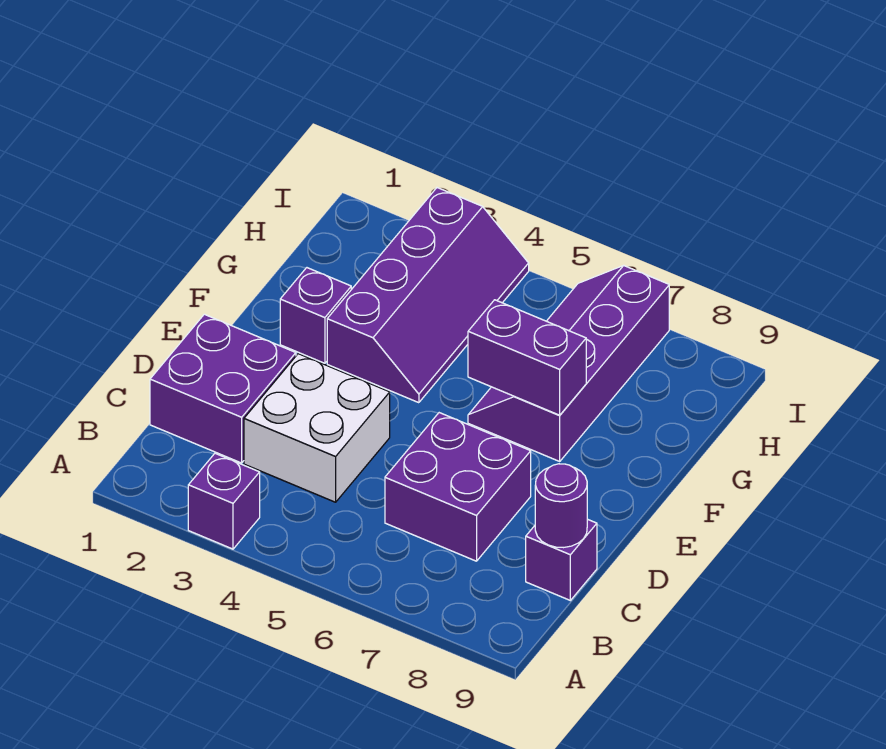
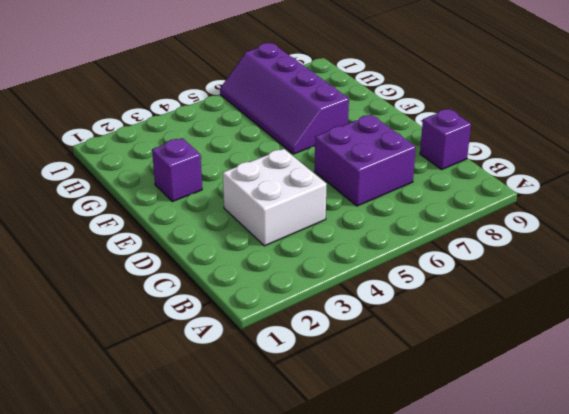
none -> purple brick A3 level 1
none -> purple brick C1:D2 level 1

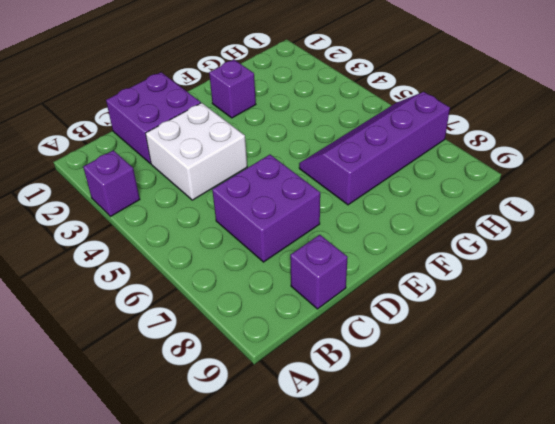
none -> purple slope F3:I4 level 1 top 3
none -> purple round brick C9 level 2

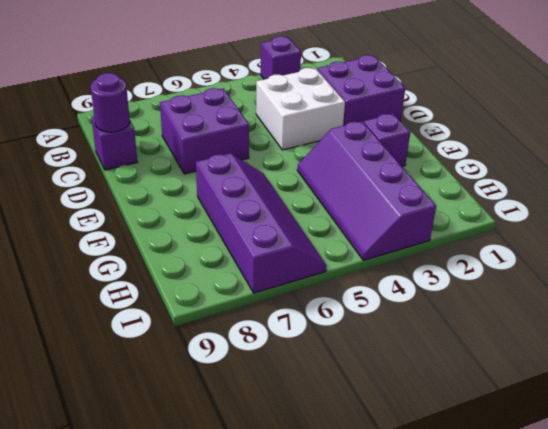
none -> purple brick F6:F7 level 2

